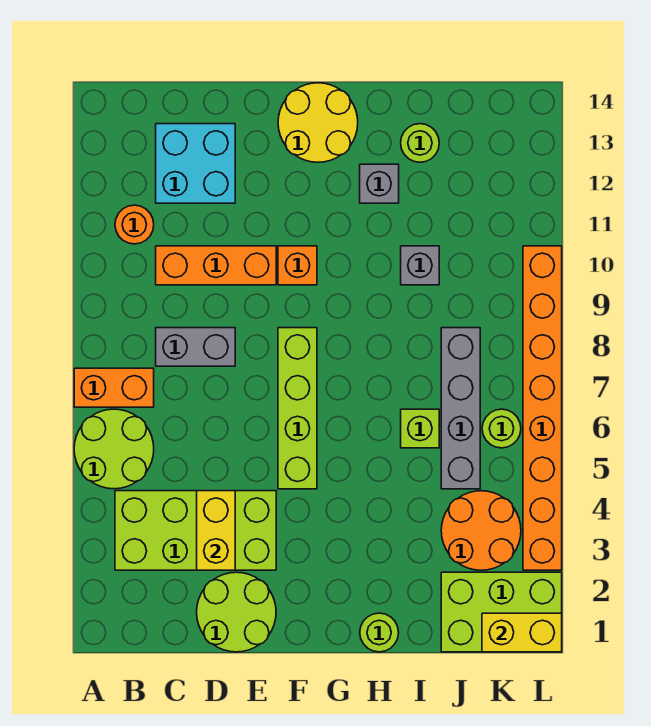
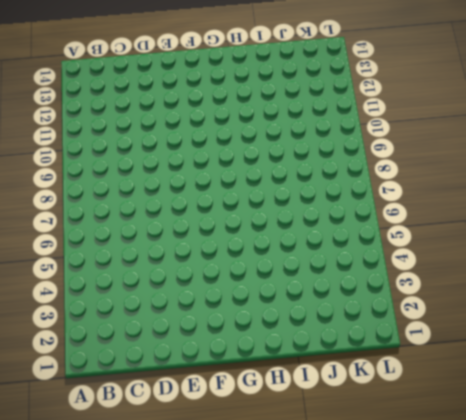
none -> lime round brick A5:B6 level 1
none -> orange brick A7:B7 level 1
none -> lime brick B3:E4 level 1

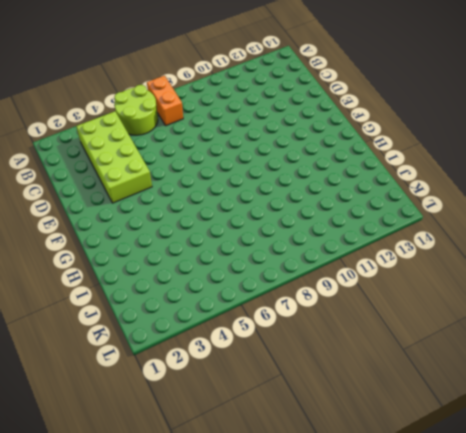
none -> orange round brick B11 level 1
none -> grey brick C8:D8 level 1
none -> orange brick C10:E10 level 1

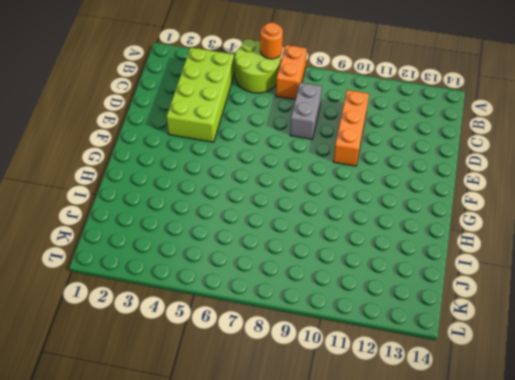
orange round brick A6 level 2 -> orange round brick B11 level 1
none -> cyan brick C12:D13 level 1
none -> lime round brick D1:E2 level 1
none -> lime brick F5:F8 level 1

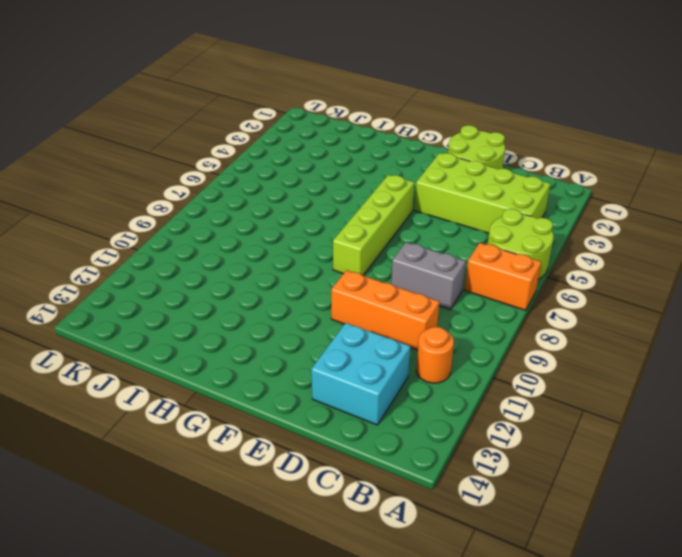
none -> orange brick F10 level 1
none -> yellow round brick F13:G14 level 1
none -> lime round brick H1 level 1

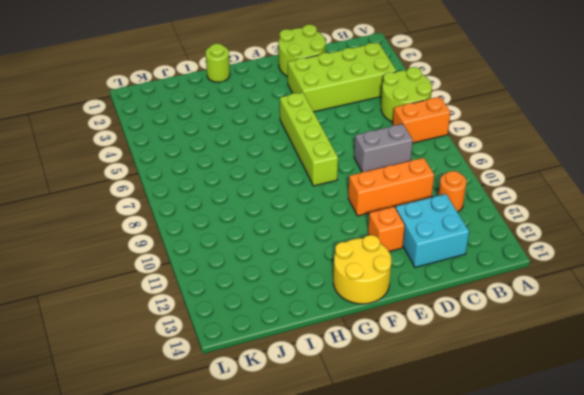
orange brick E12 level 1 -> orange brick F10 level 1
none -> grey brick H12 level 1
none -> lime brick I6 level 1
none -> grey brick I10 level 1

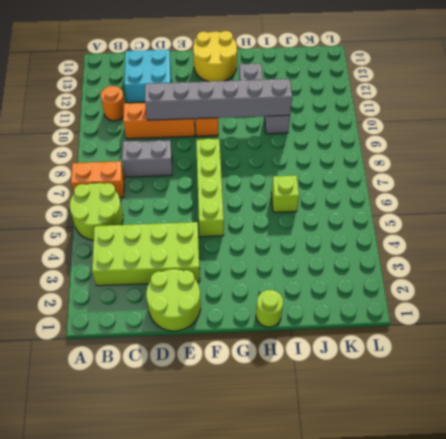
grey brick D10:I10 level 2 -> none
none -> lime round brick I13 level 1
none -> lime brick J1:L2 level 1
none -> orange round brick J3:K4 level 1

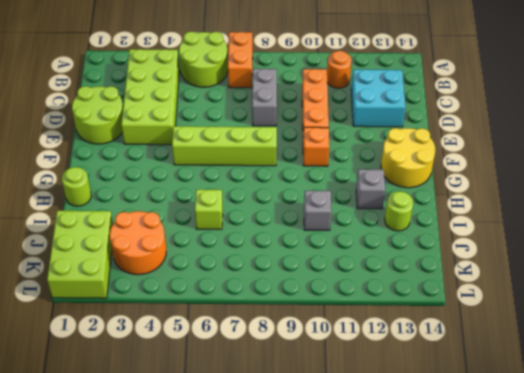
none -> grey brick J5:J8 level 1
none -> lime round brick K6 level 1
none -> orange brick L3:L10 level 1

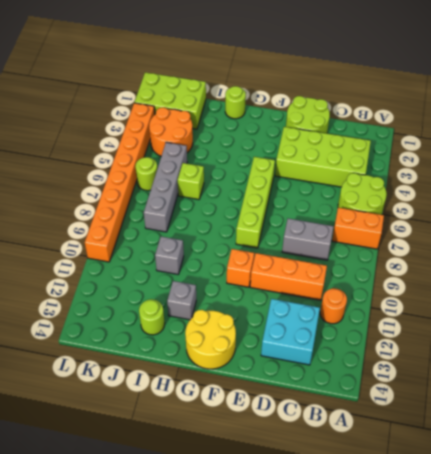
none -> yellow brick D3:D4 level 2
none -> yellow brick K1:L1 level 2

